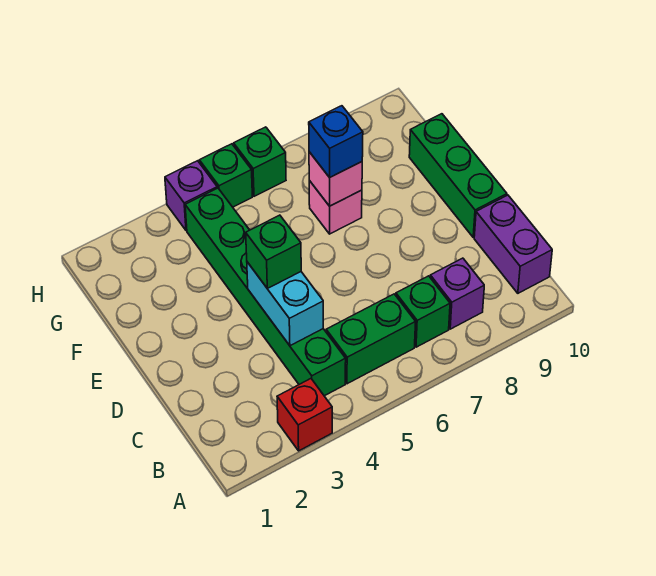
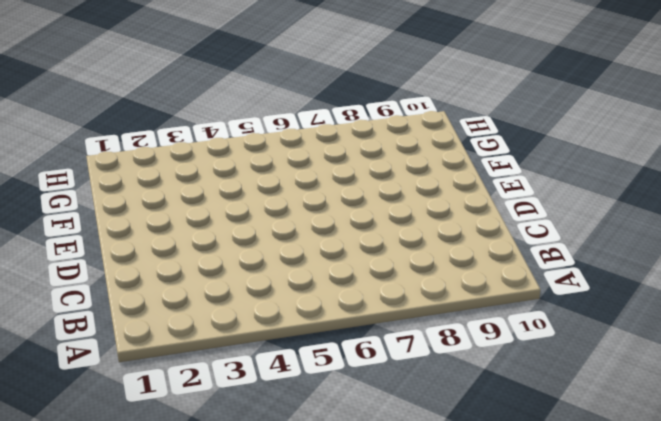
none -> red brick A3 level 1
none -> green brick B4:G4 level 1
none -> green brick B5:B6 level 1

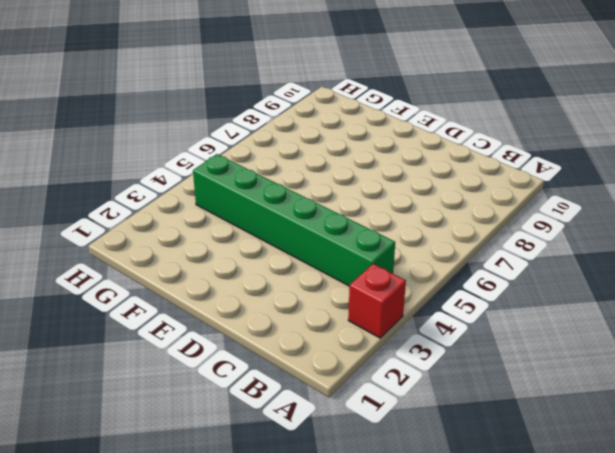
none -> green brick B5:B6 level 1
none -> green brick B7 level 1
none -> purple brick B8 level 1

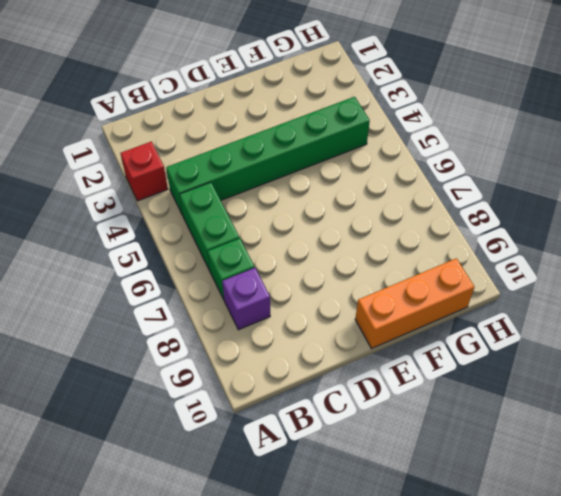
orange brick E10:G10 level 1 -> green brick D10:F10 level 1
none -> purple brick B10:C10 level 1
none -> pink brick F7 level 1
none -> purple brick H4 level 1

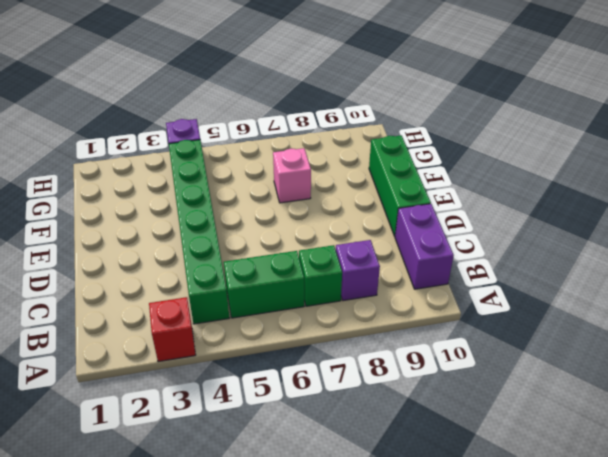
none -> green brick H5 level 1
none -> green brick H6 level 1
none -> cyan brick C4:D4 level 2

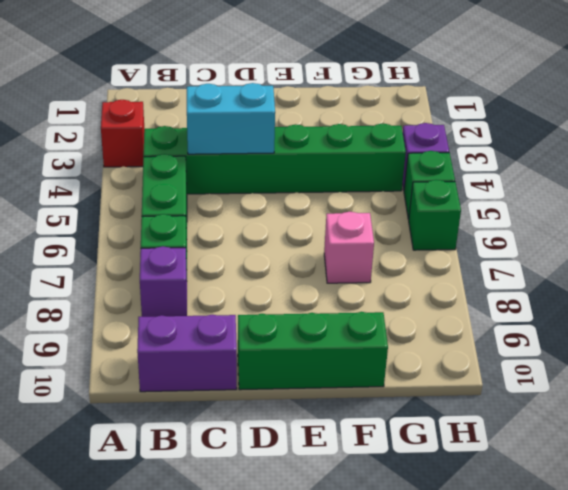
none -> pink brick F7 level 2
none -> green brick D4 level 3
none -> blue brick F7 level 3

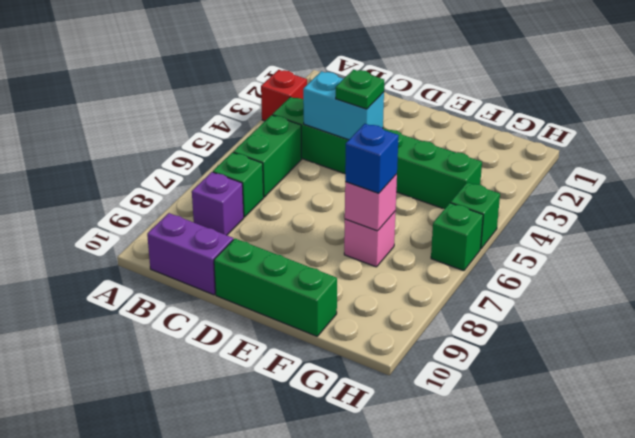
green plate D4 level 3 -> green brick D4 level 3
none -> purple brick H4 level 1

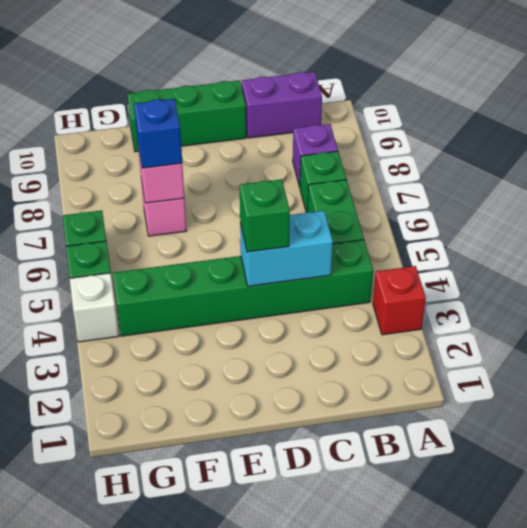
white brick H4 level 1 -> purple brick H4 level 1

